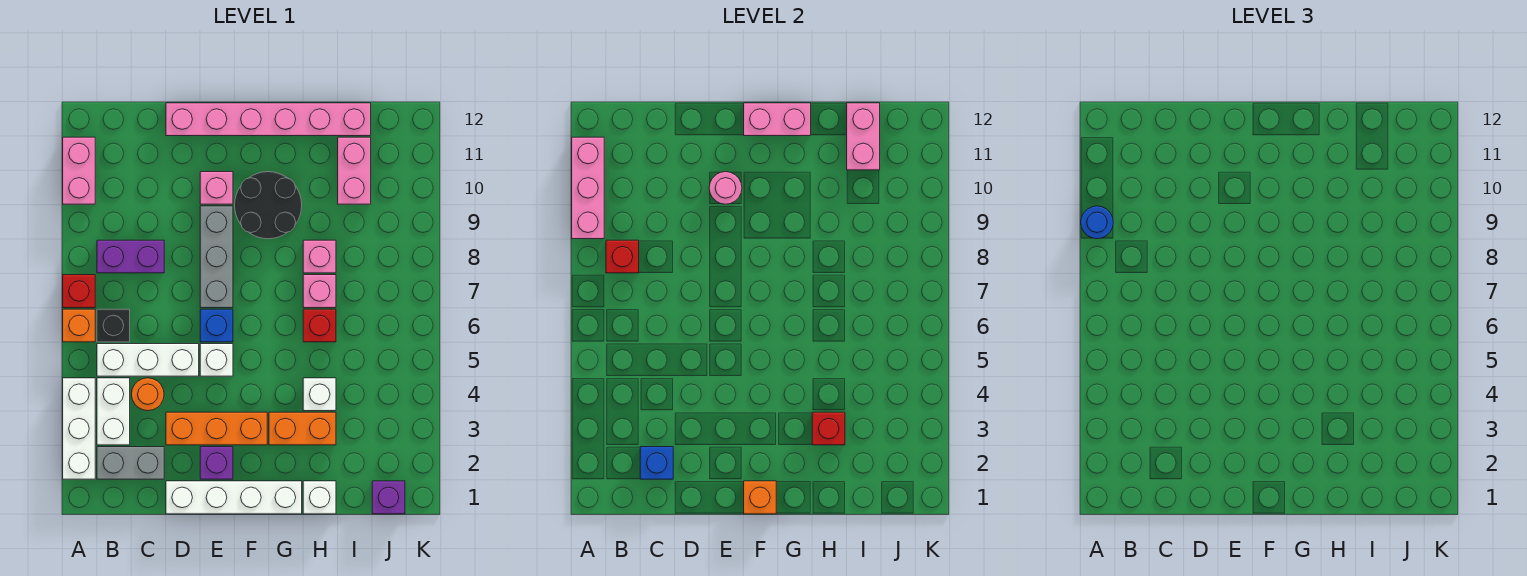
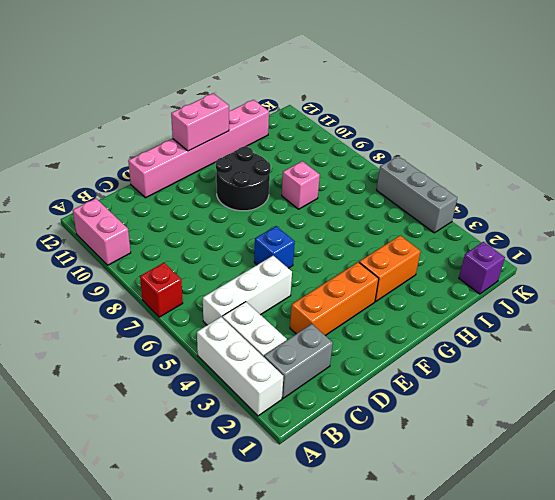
grey brick K4:K6 level 1 -> grey brick E7:E9 level 1
none -> orange brick A6 level 1
none -> black brick B6 level 1
none -> purple brick B8:C8 level 1
none -> orange round brick C4 level 1

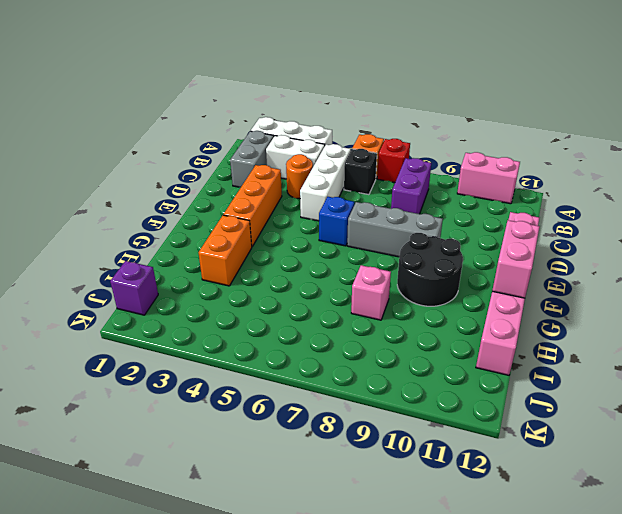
none -> white brick D1:G1 level 1
none -> purple brick E2 level 1
none -> white brick E5 level 1
none -> pink brick E10 level 1

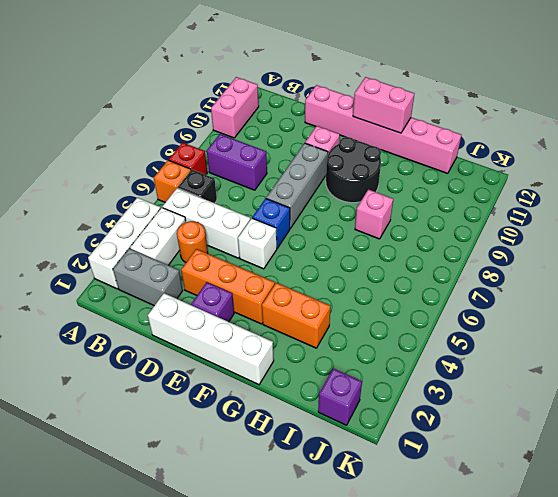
none -> white brick H1 level 1
none -> white brick H4 level 1
none -> red brick H6 level 1
none -> pink brick H7 level 1

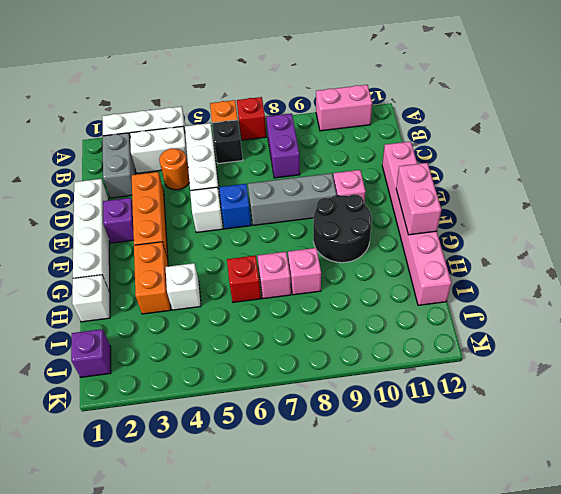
none -> pink brick I10:I11 level 1
none -> pink brick A9:A11 level 2
none -> red brick B8 level 2
none -> blue brick C2 level 2

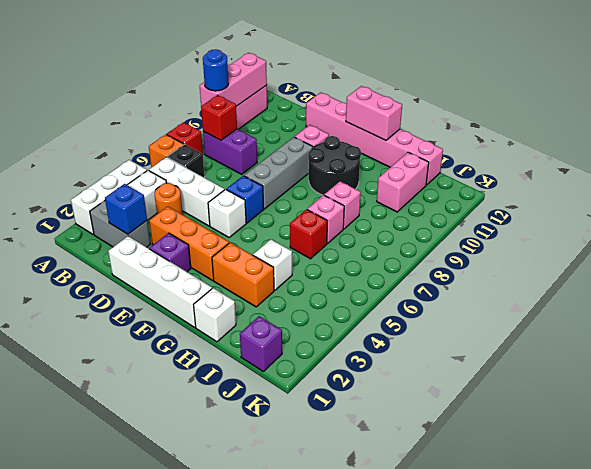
none -> pink round brick E10 level 2
none -> orange brick F1 level 2
none -> red brick H3 level 2
none -> pink brick I11:I12 level 2

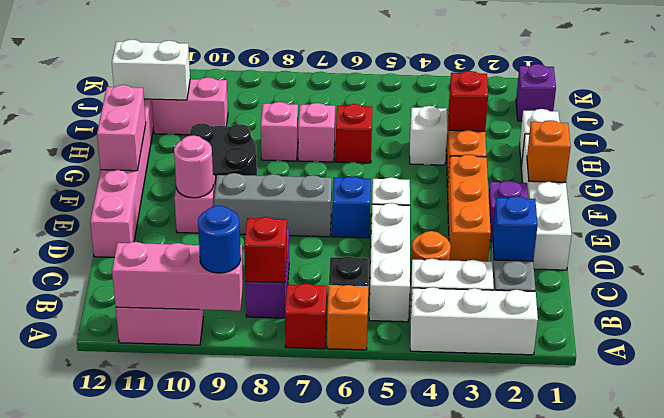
white brick I11:I12 level 2 -> pink brick I11:I12 level 2

